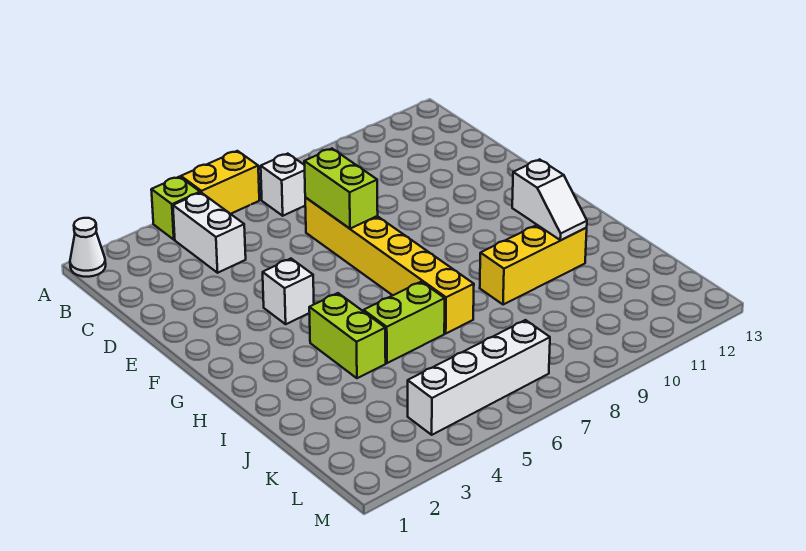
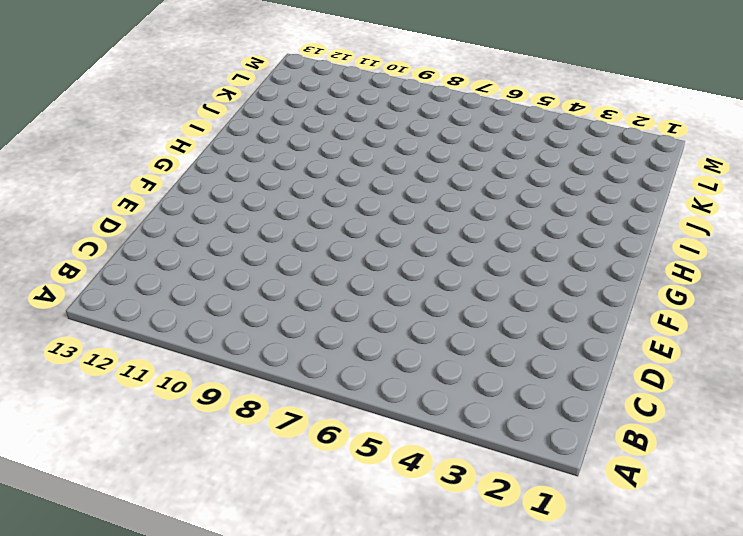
none -> white cone A1 level 1
none -> lime brick A4 level 1
none -> yellow brick A5:A6 level 1

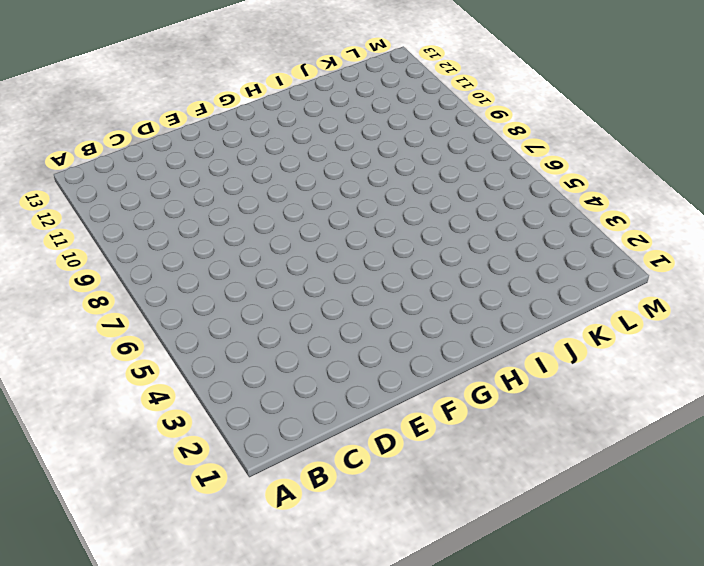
none -> white cone A1 level 1
none -> lime brick A4 level 1
none -> yellow brick A5:A6 level 1

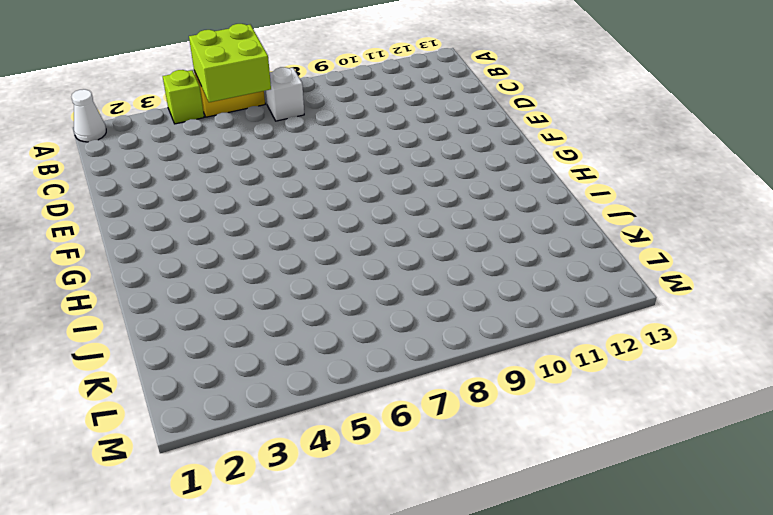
lime brick A5:B6 level 2 -> none
none -> white brick B4:C4 level 1
none -> yellow brick D7:I7 level 1
none -> white brick F4 level 1

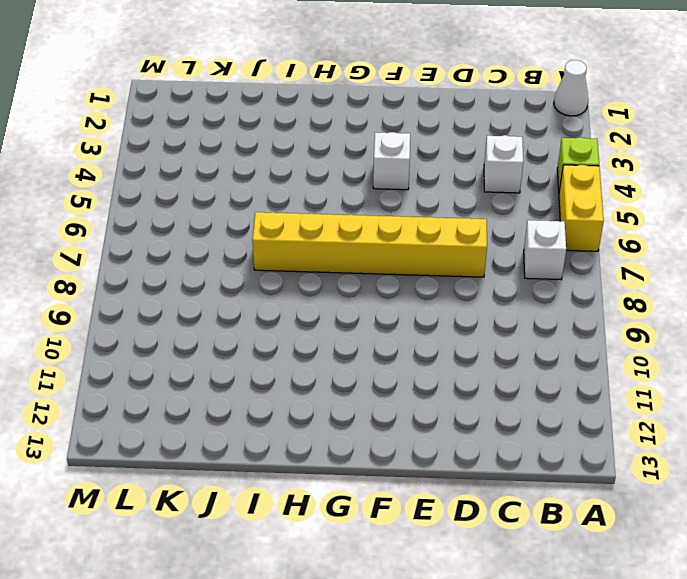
white brick C4 level 1 -> white brick B4:C4 level 1
none -> lime brick H4:I4 level 1
none -> lime brick I5:I6 level 1
none -> yellow brick I9:I11 level 1

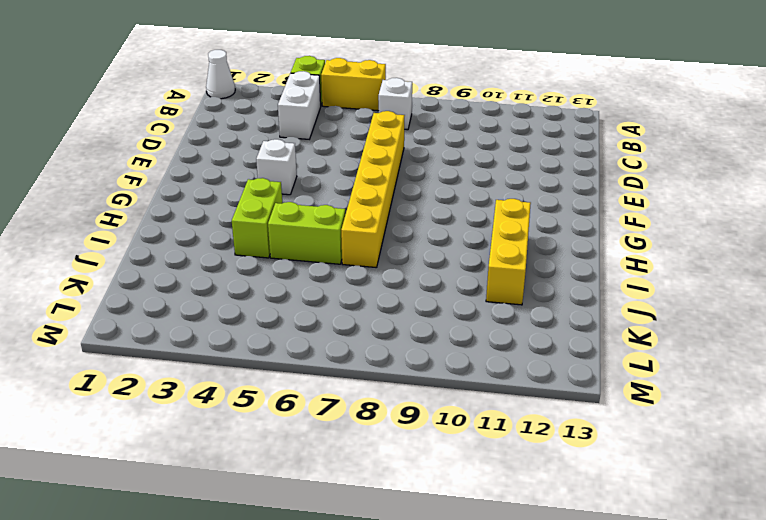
yellow brick H11:J11 level 1 -> yellow brick I9:I11 level 1
none -> white brick L4:L7 level 1
none -> lime brick D7:E7 level 2
none -> white slope H11:I11 level 2 top H

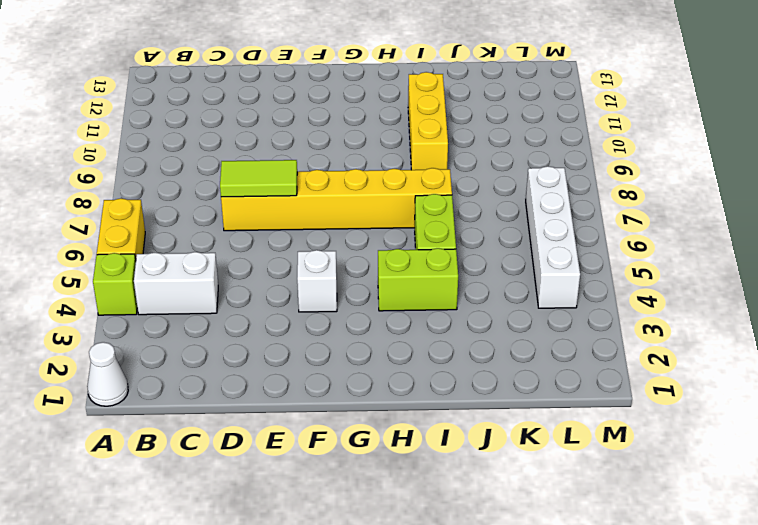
lime tile D7:E7 level 2 -> lime brick D7:E7 level 2
none -> white brick B7 level 1
none -> white slope H11:I11 level 2 top H

